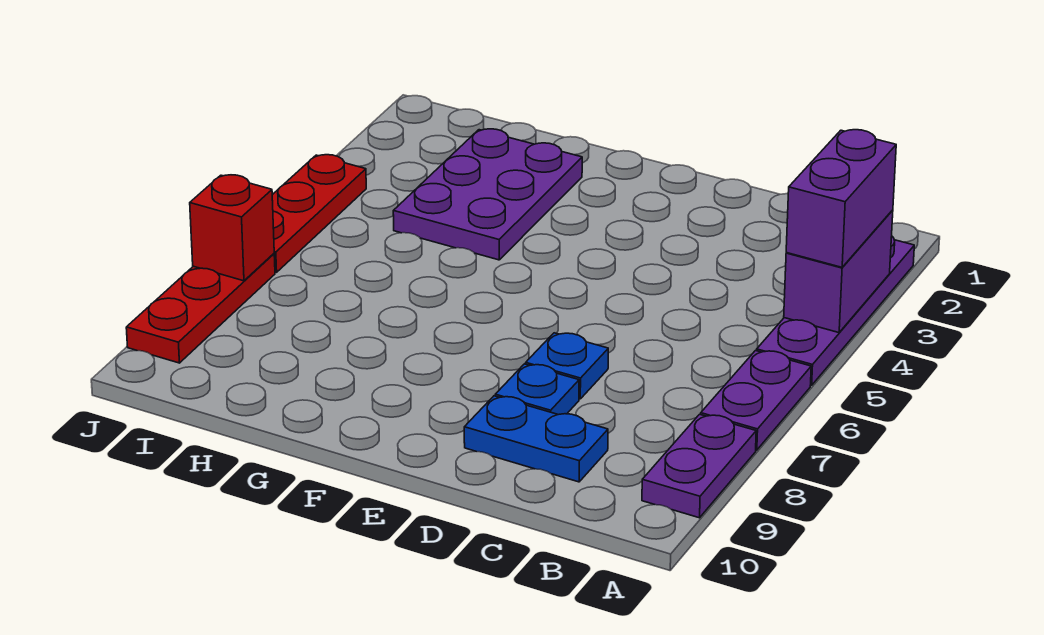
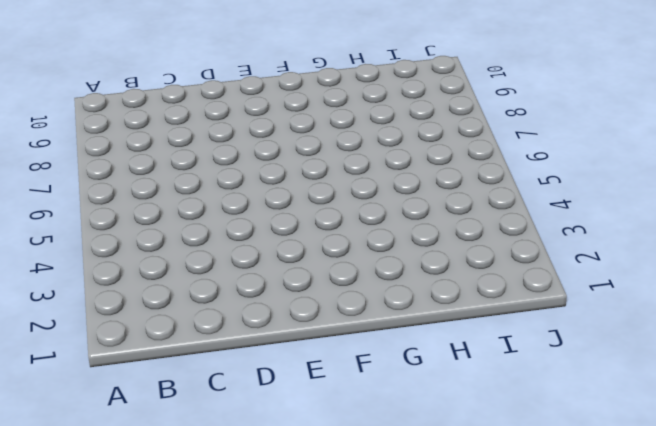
none -> purple plate A2:A5 level 1
none -> purple plate A6:A7 level 1
none -> purple plate A8:A9 level 1

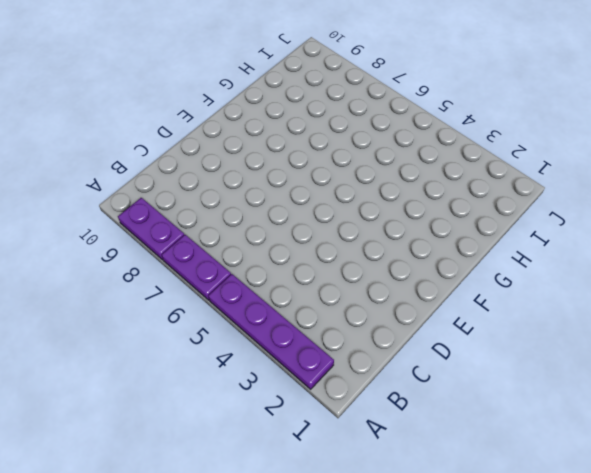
none -> blue plate C9:D9 level 1
none -> blue plate D7 level 1
none -> blue plate D8 level 1

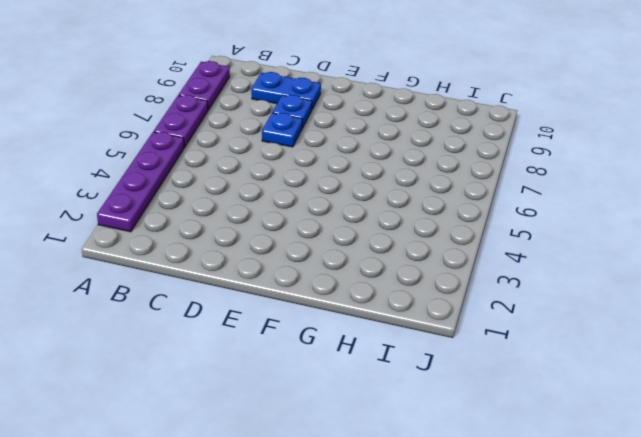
none -> purple plate G2:H4 level 1
none -> red plate J4:J6 level 1
none -> red plate J7:J9 level 1

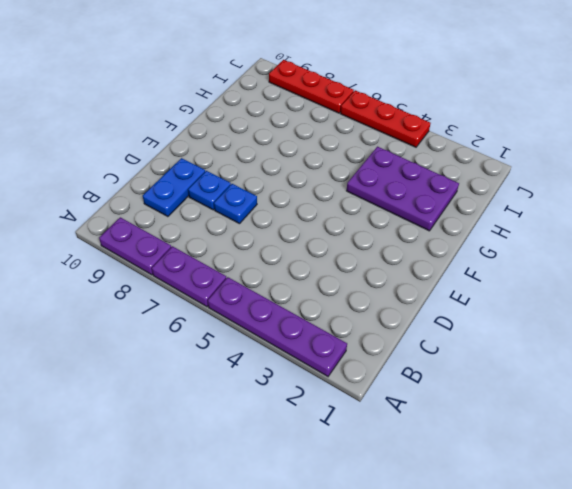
none -> purple brick A3:A4 level 2
none -> red brick J7 level 2
none -> purple brick A3:A4 level 3

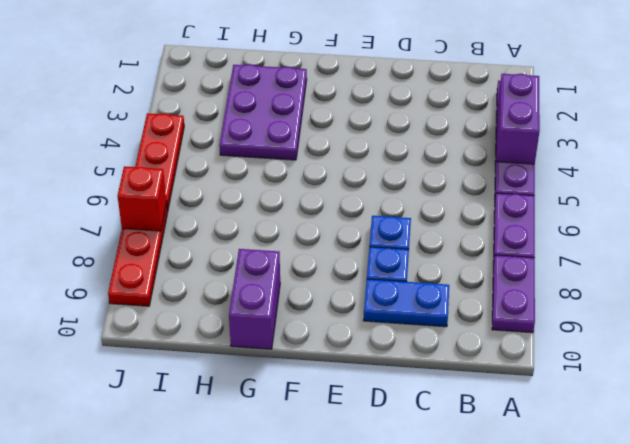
purple brick G9:G10 level 1 -> purple brick A3:A4 level 3

